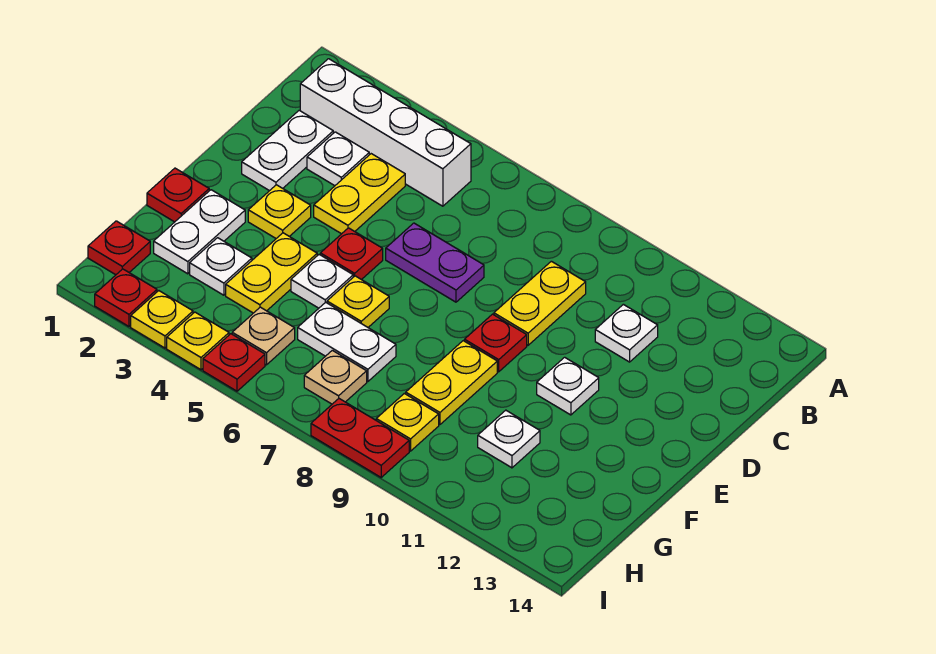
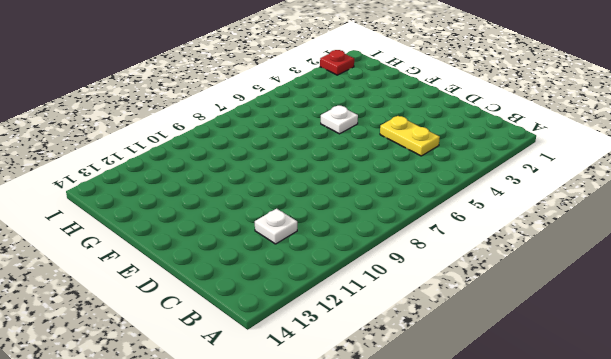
none -> white brick B2:B5 level 1
none -> white plate C2:D2 level 1
none -> white plate C3 level 1

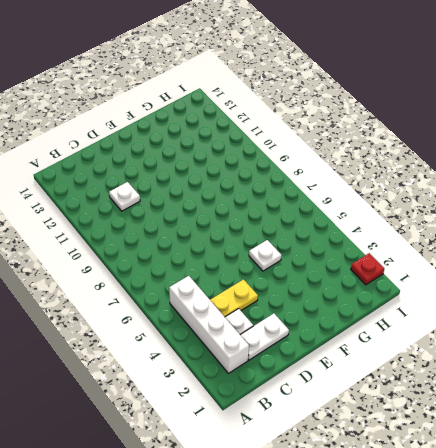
none -> yellow plate C9:D9 level 1
none -> purple plate D6:D7 level 1
none -> yellow plate E3 level 1

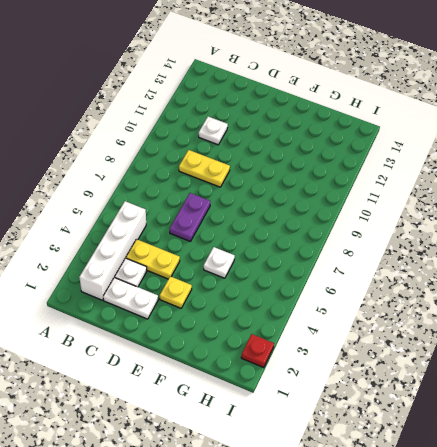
none -> red plate E5 level 1
none -> red plate E9 level 1
none -> white plate E11 level 1

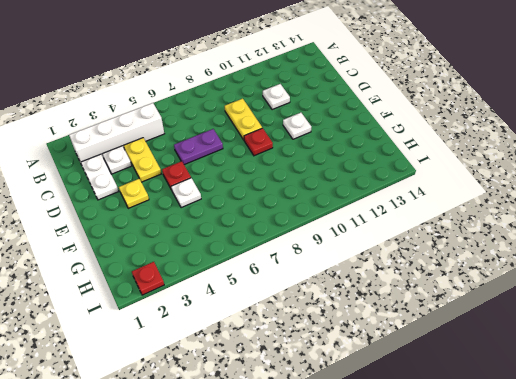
none -> red plate F1 level 1
none -> white plate F2:G2 level 1
none -> yellow plate F4:G4 level 1

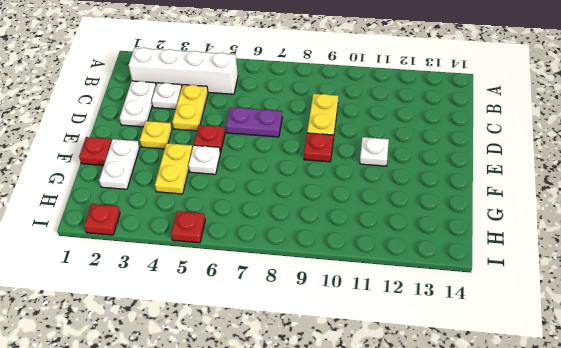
none -> white plate C11 level 1
none -> yellow plate F6 level 1
none -> yellow plate F9:G9 level 1

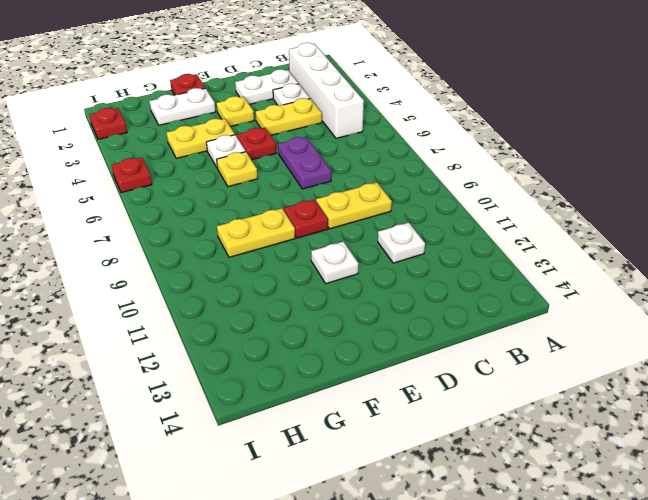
none -> white plate G3 level 1
none -> white plate G6:G7 level 1
none -> white plate G11 level 1

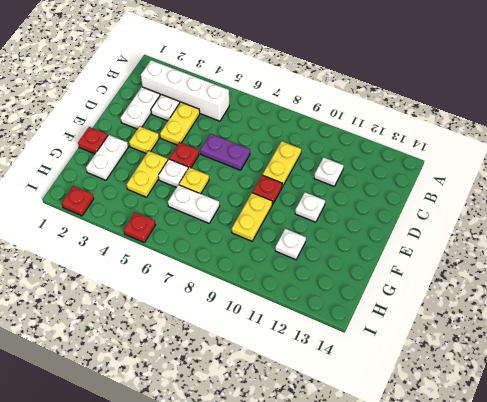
none -> white plate G3 level 1
none -> red plate H1 level 1
none -> tan plate H5 level 1

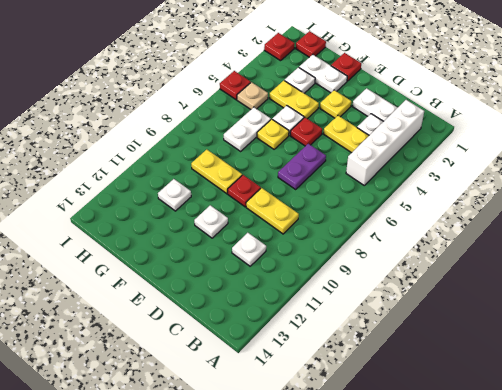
none -> tan plate H7 level 1
none -> yellow plate H9 level 1
none -> yellow plate I3 level 1

